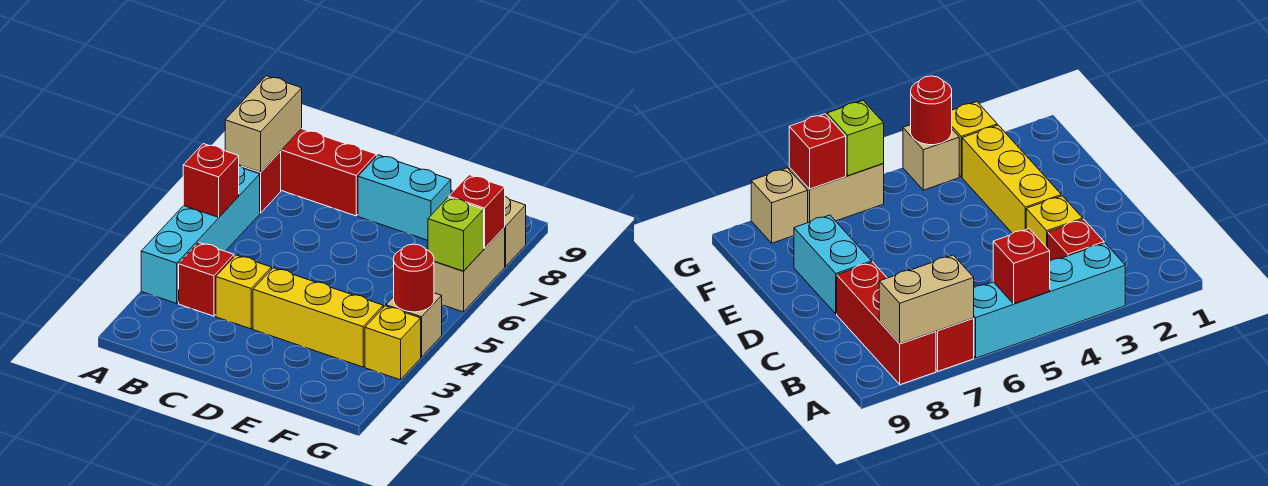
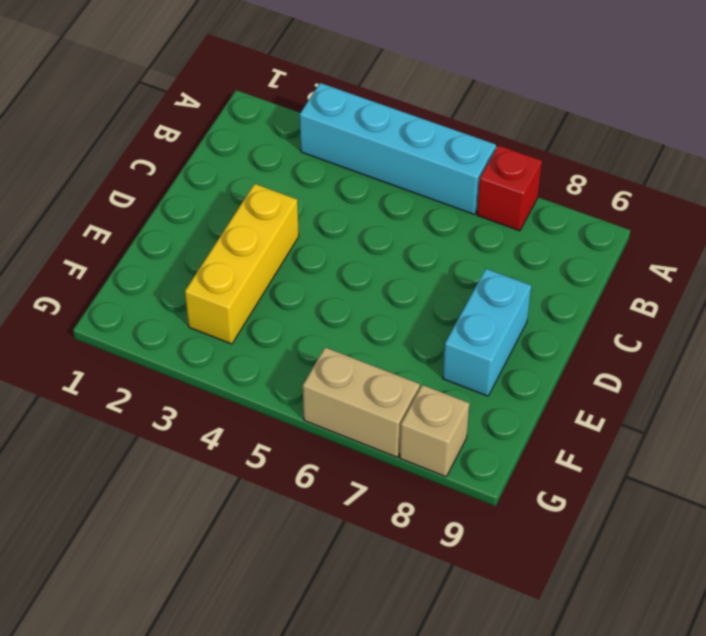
none -> red brick A8:C8 level 1
none -> red brick B3 level 1
none -> yellow brick C3 level 1

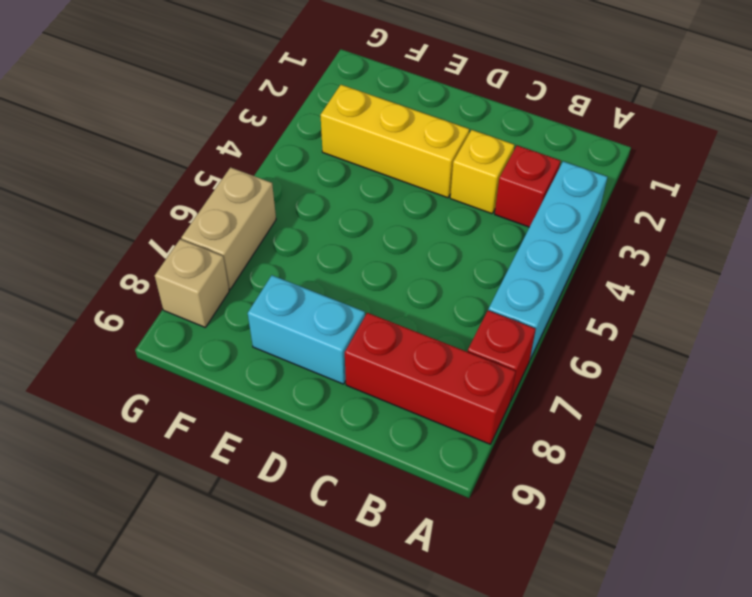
none -> yellow brick G3 level 1
none -> tan brick G4 level 1
none -> red brick A5 level 2

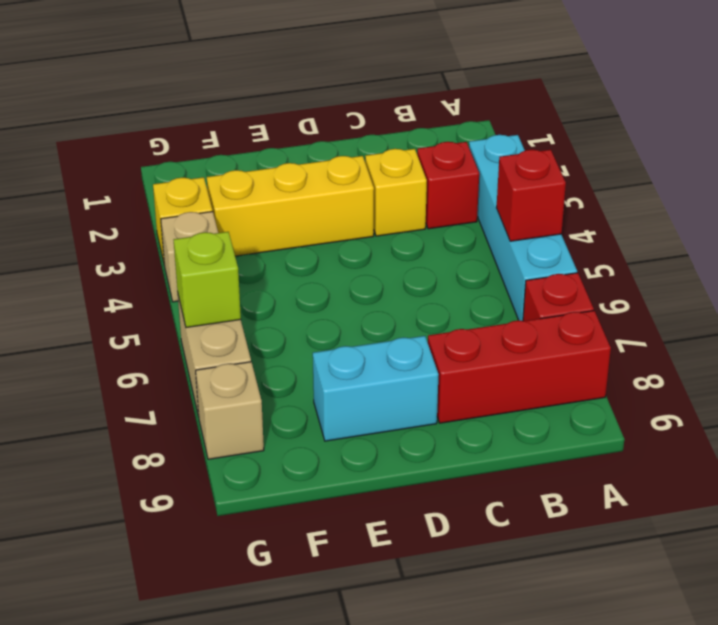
none -> tan brick A7:A8 level 2
none -> red round brick G4 level 2
none -> red brick G7 level 2

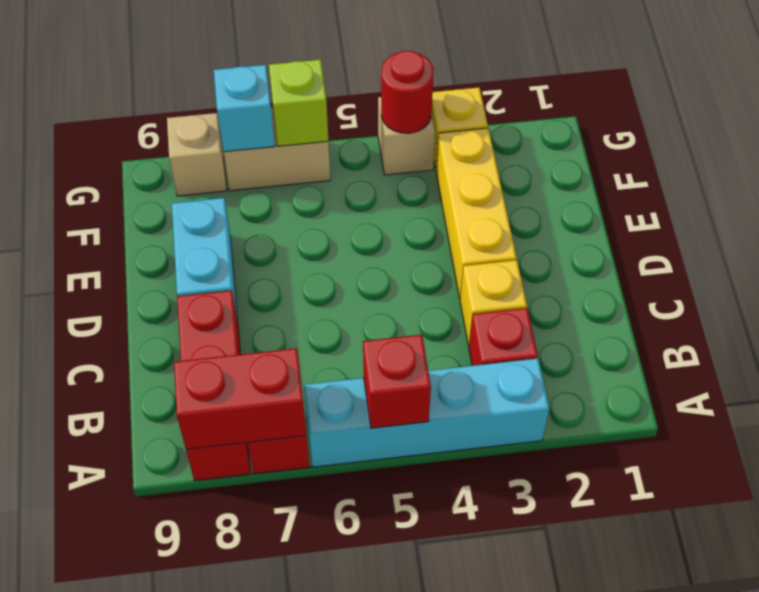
red brick A7:A8 level 2 -> tan brick A7:A8 level 2
cyan brick G7 level 2 -> red brick G7 level 2

